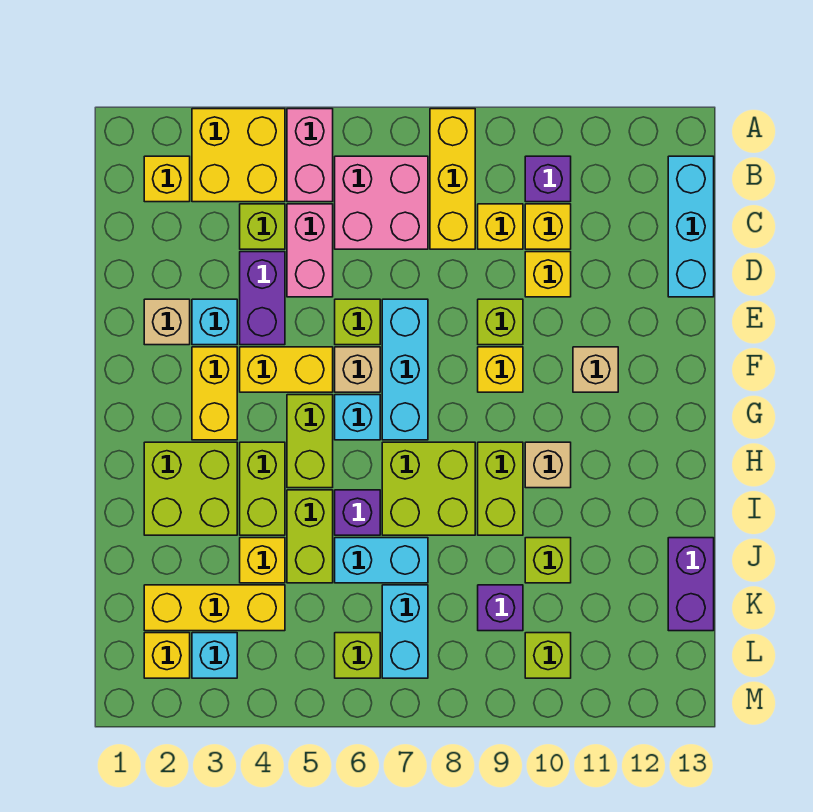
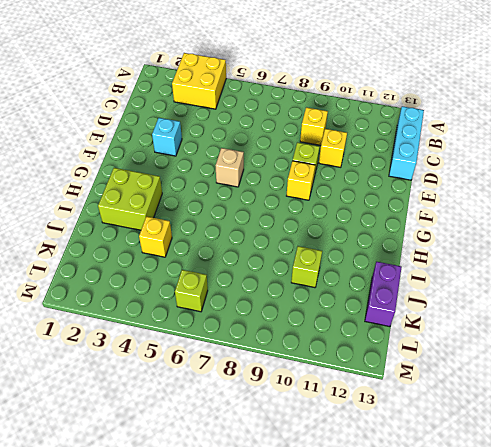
none -> pink brick A5:B5 level 1
none -> yellow brick A8:C8 level 1
none -> yellow brick B2 level 1
none -> pink brick B6:C7 level 1

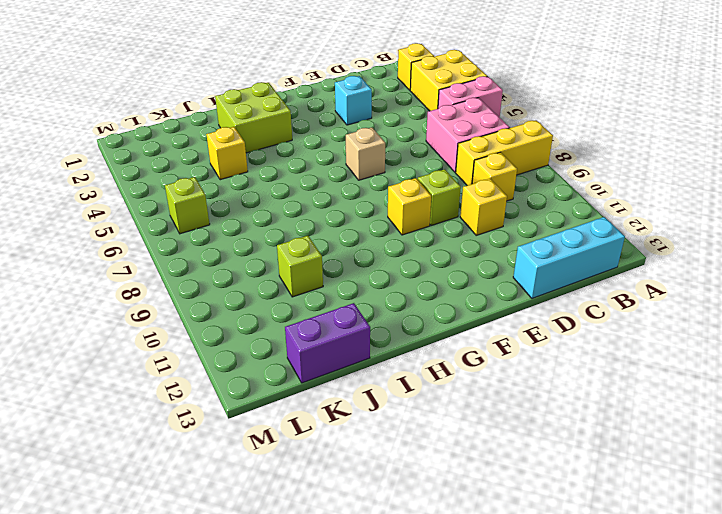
none -> purple brick B10 level 1
none -> lime brick C4 level 1
none -> pink brick C5:D5 level 1
none -> yellow brick C10 level 1

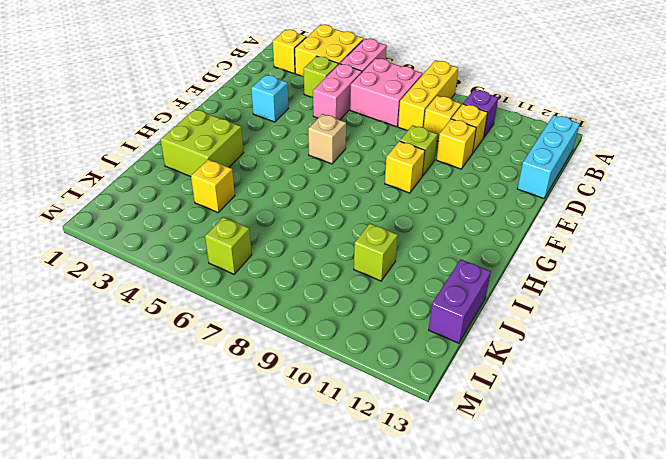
none -> purple brick D4:E4 level 1
none -> tan brick E2 level 1
none -> lime brick E6 level 1
none -> cyan brick E7:G7 level 1

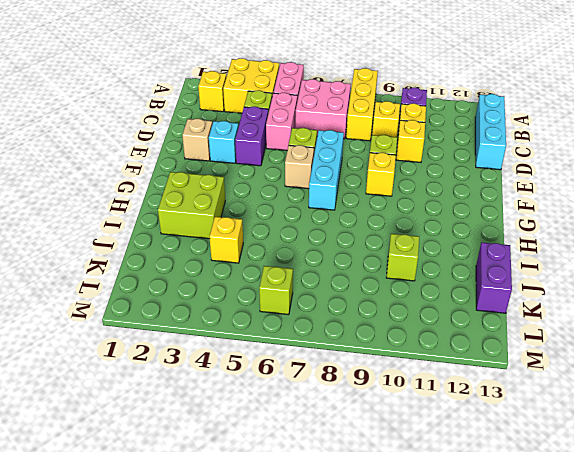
none -> yellow brick F3:G3 level 1
none -> yellow brick F4:F5 level 1
none -> tan brick F11 level 1
none -> lime brick G5:H5 level 1

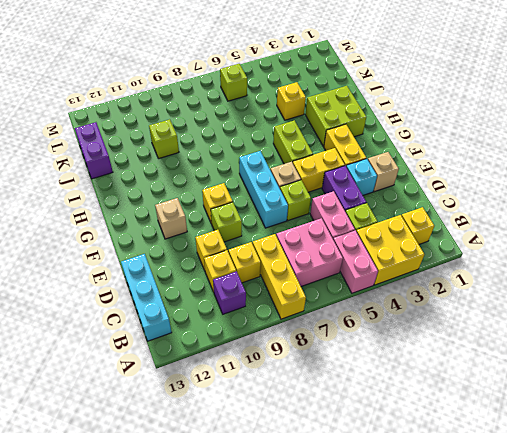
none -> cyan brick G6 level 1
none -> lime brick H4:I4 level 1
none -> lime brick H7:I8 level 1
none -> lime brick H9:I9 level 1

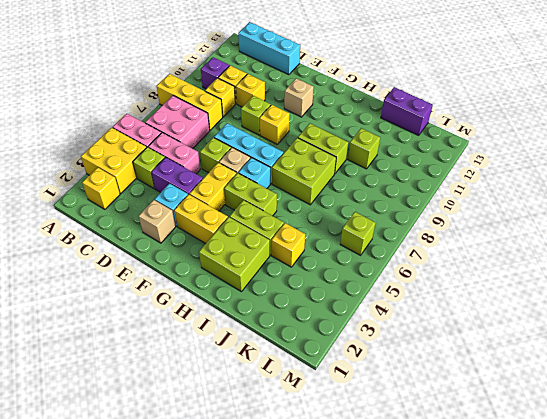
none -> tan brick H10 level 1
none -> lime brick I5:J5 level 1
none -> purple brick I6 level 1
none -> cyan brick J6:J7 level 1

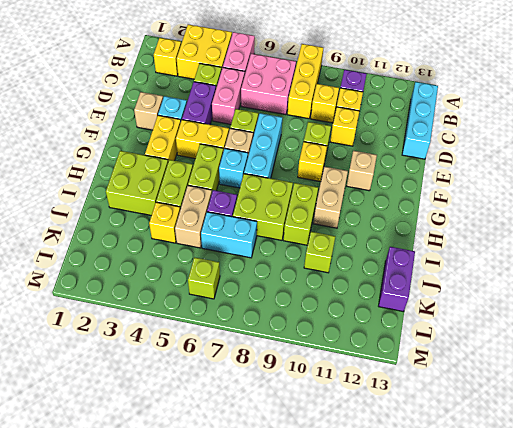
tan brick G10:H10 level 1 -> tan brick H10 level 1
tan brick I5:J5 level 1 -> lime brick I5:J5 level 1
none -> yellow brick K2:K4 level 1
none -> cyan brick K7:L7 level 1
none -> purple brick K9 level 1
none -> yellow brick L2 level 1

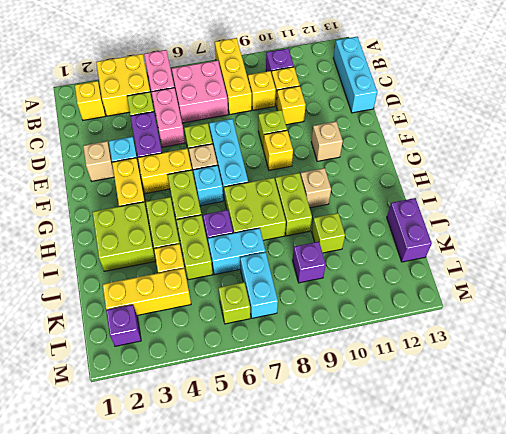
purple brick L2 level 1 -> yellow brick L2 level 1
none -> cyan brick L3 level 1
none -> lime brick L10 level 1

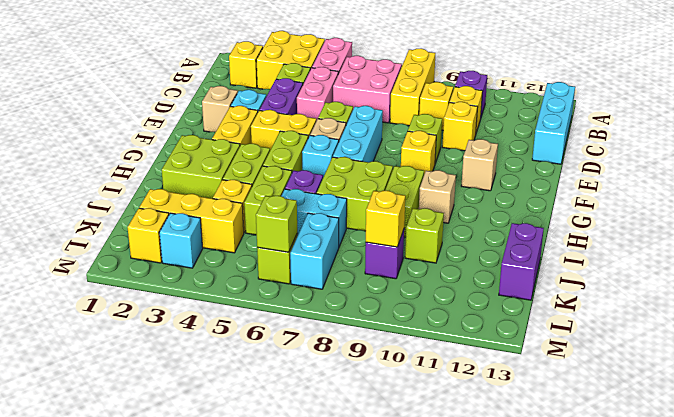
yellow brick K9 level 2 -> none
lime brick L6 level 2 -> lime brick L10 level 1

